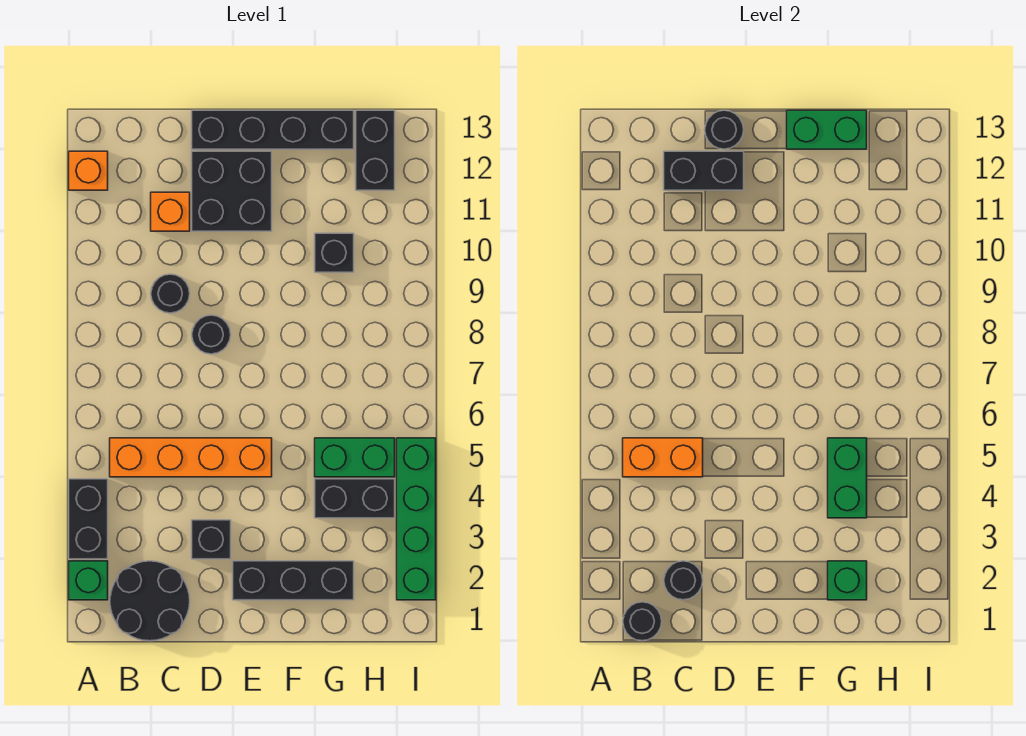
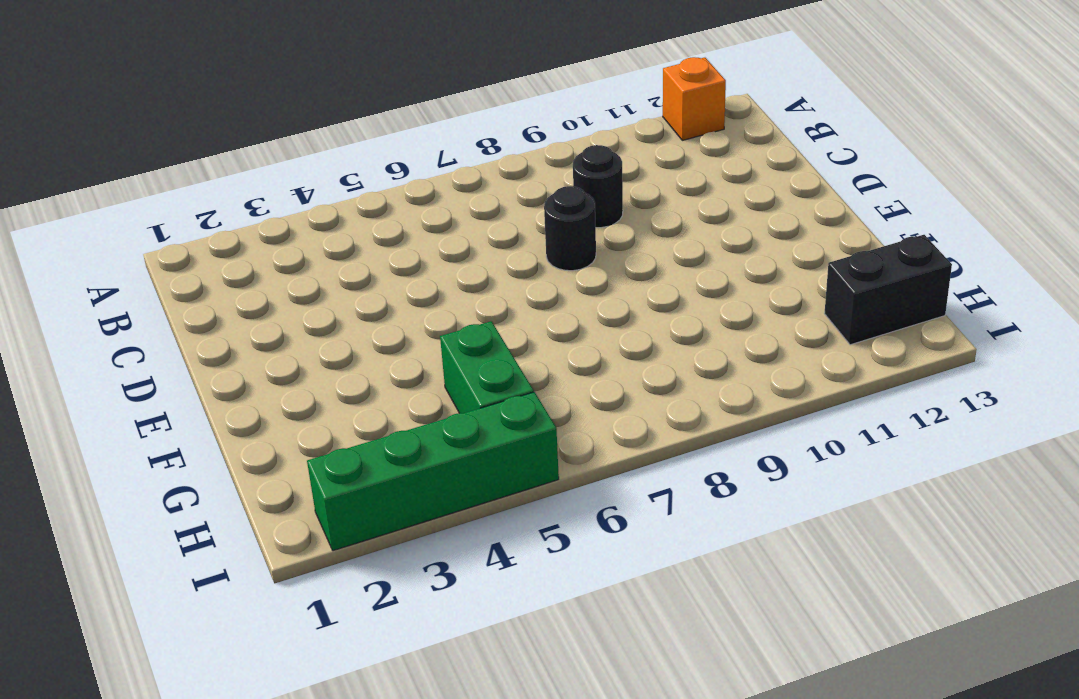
none -> green brick A2 level 1
none -> black brick A3:A4 level 1
none -> black round brick B1:C2 level 1

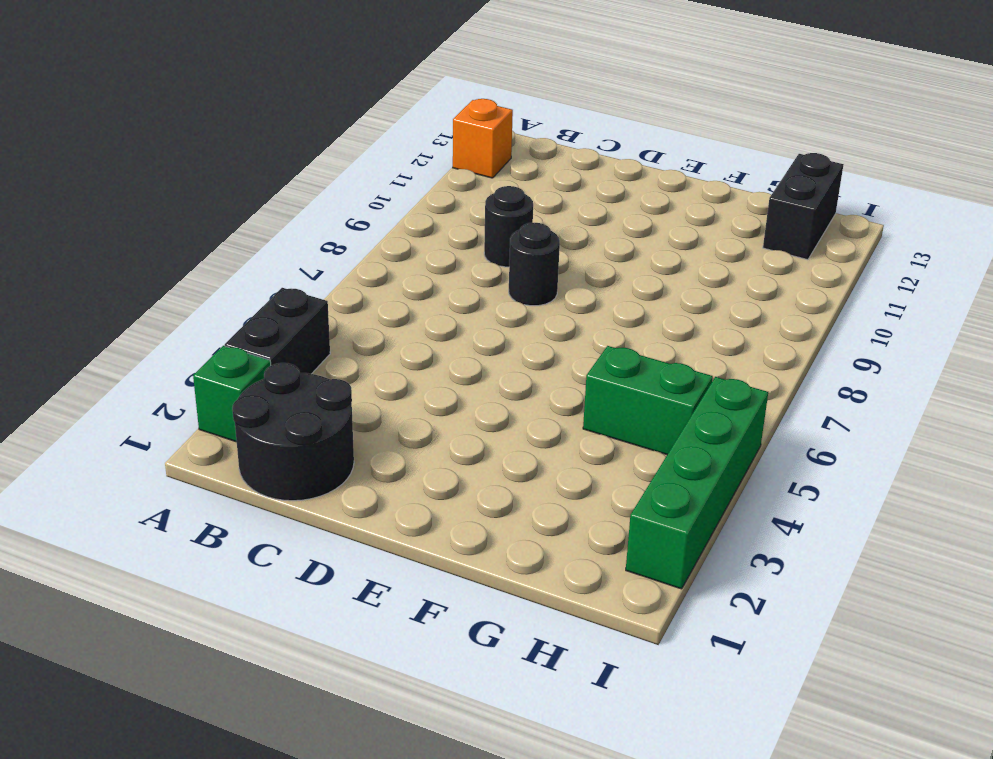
none -> orange brick B5:E5 level 1
none -> orange brick C11 level 1
none -> black brick D3 level 1

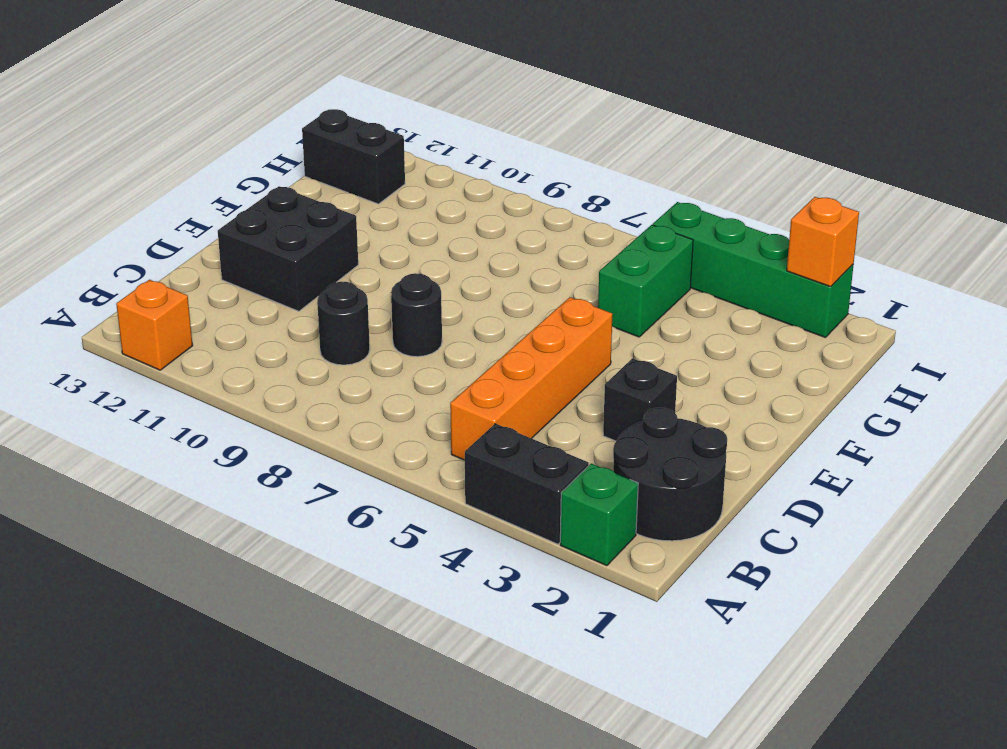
orange brick I2 level 2 -> orange brick C11 level 1
none -> black brick D13:G13 level 1
none -> black brick E2:G2 level 1
none -> black brick G4:H4 level 1

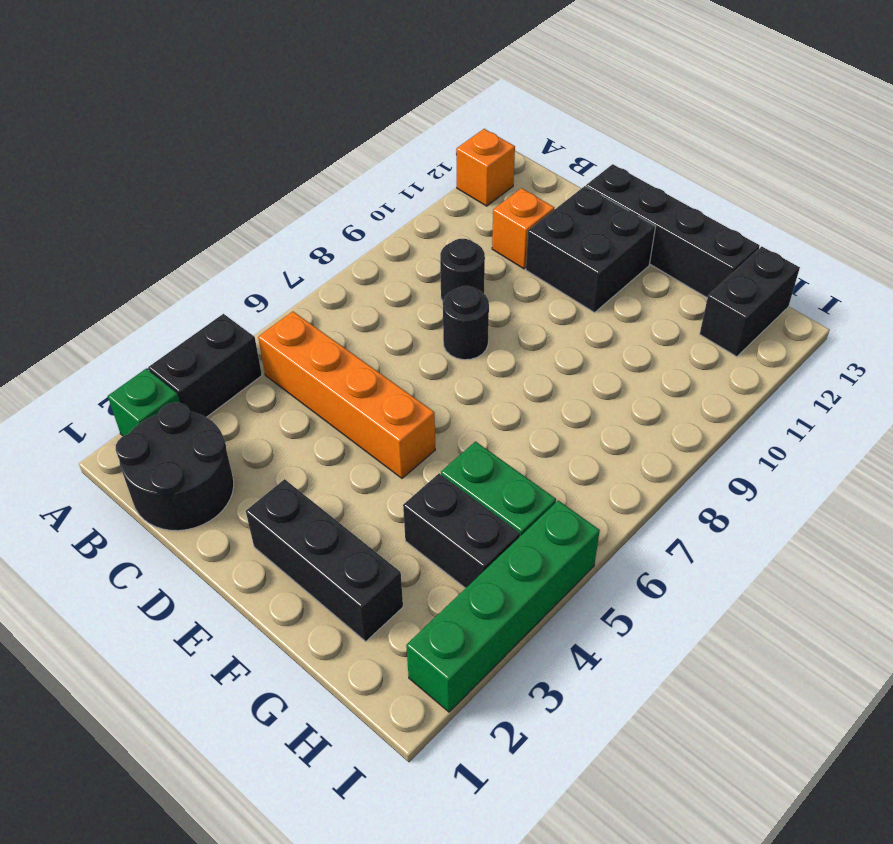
none -> black brick D3 level 1
none -> black brick G10 level 1
none -> black round brick B1 level 2

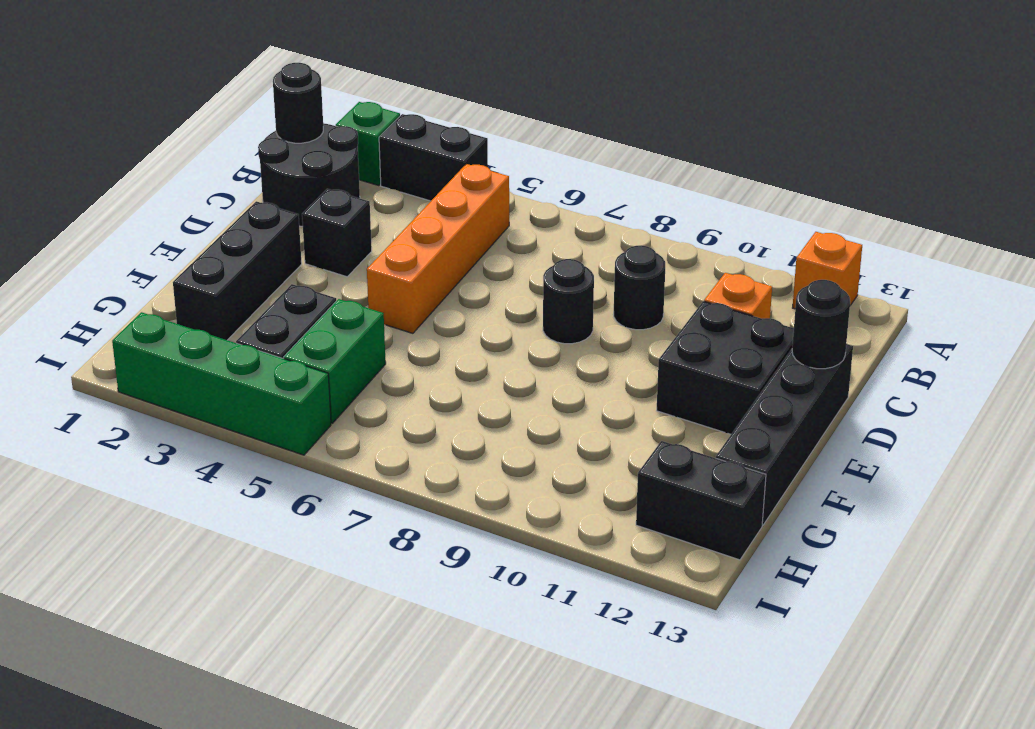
none -> black brick G10 level 1
none -> orange brick B5:C5 level 2
none -> black round brick C2 level 2

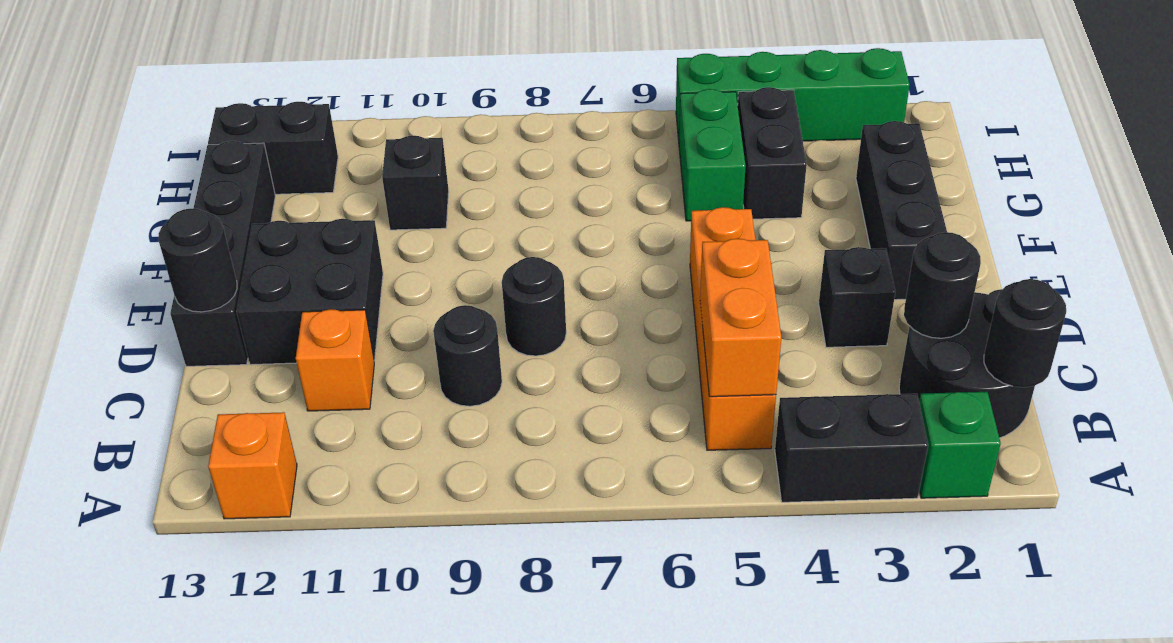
none -> black brick C12:D12 level 2
none -> green brick F13:G13 level 2
none -> green brick G2 level 2

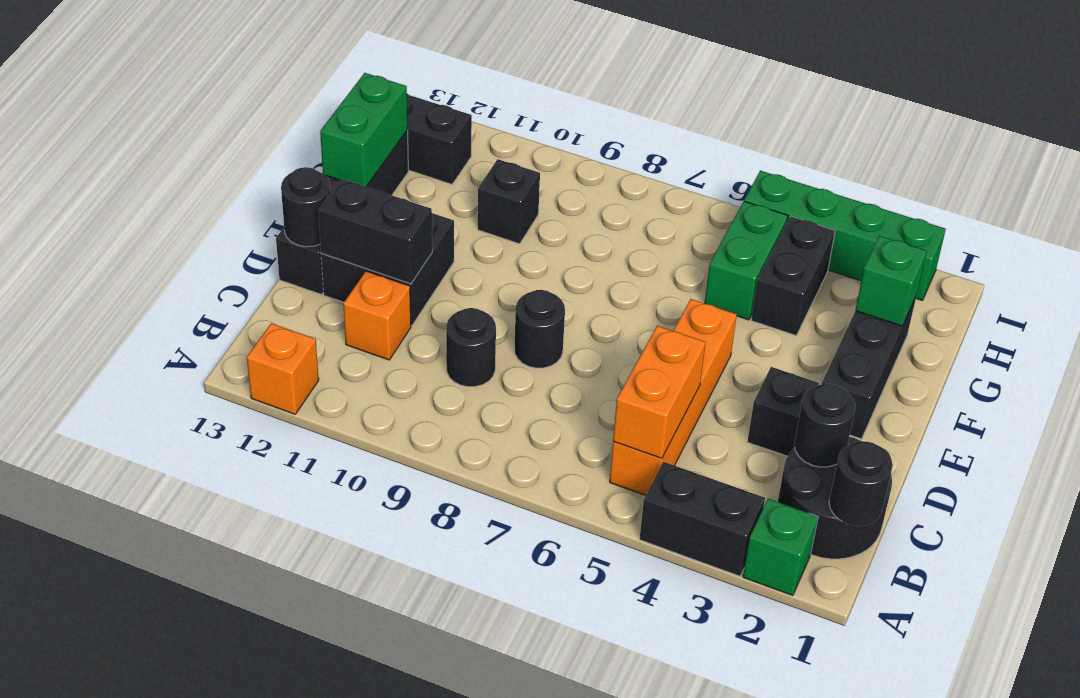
black brick D11:D12 level 2 -> black brick C12:D12 level 2
none -> green brick G4:G5 level 2

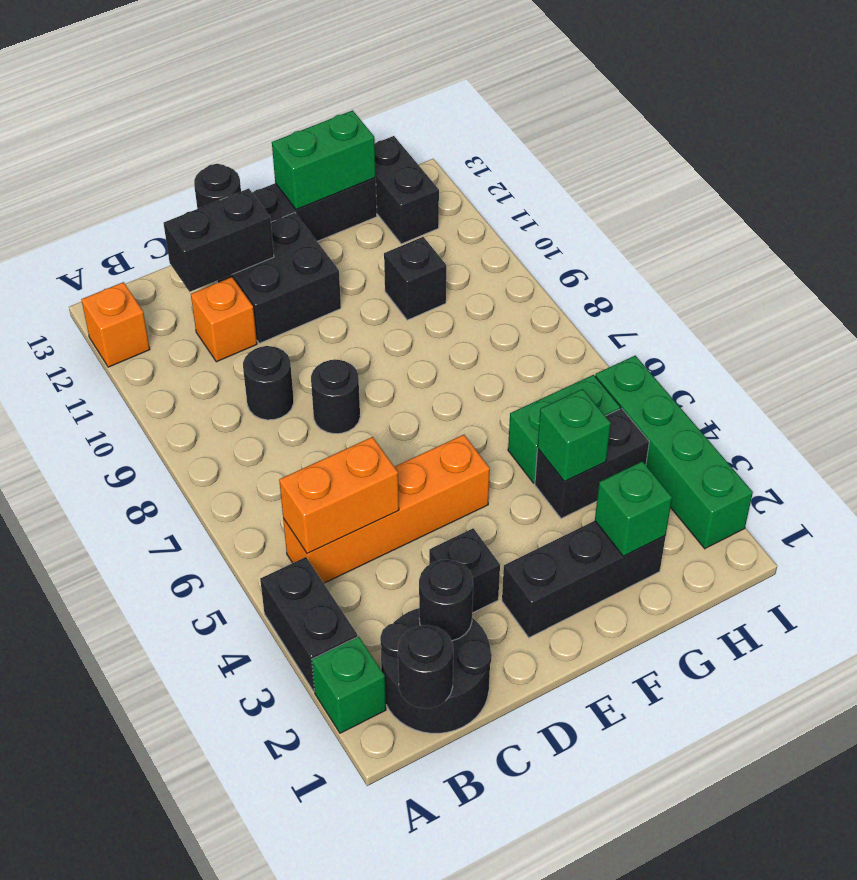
green brick G4 level 2 -> green brick G4:G5 level 2

